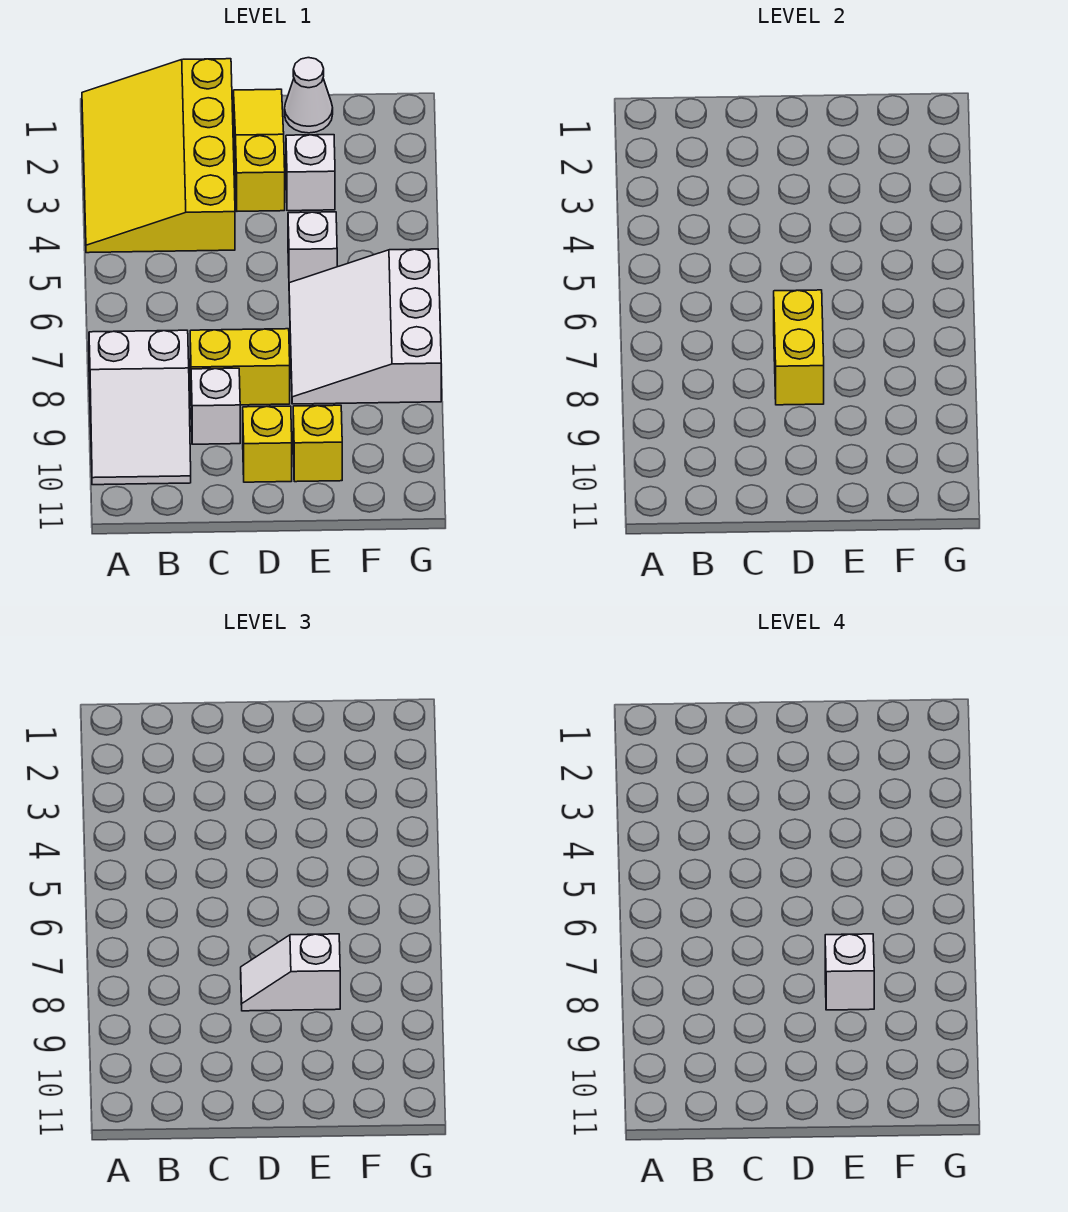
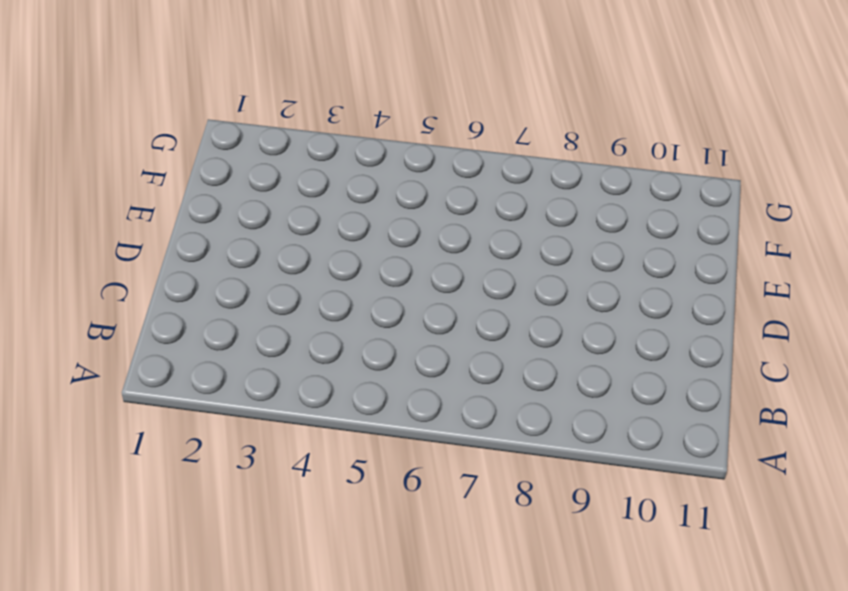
none -> yellow slope A1:C4 level 1 top C
none -> white slope A8:B10 level 1 top 8
none -> yellow brick C8:D8 level 1

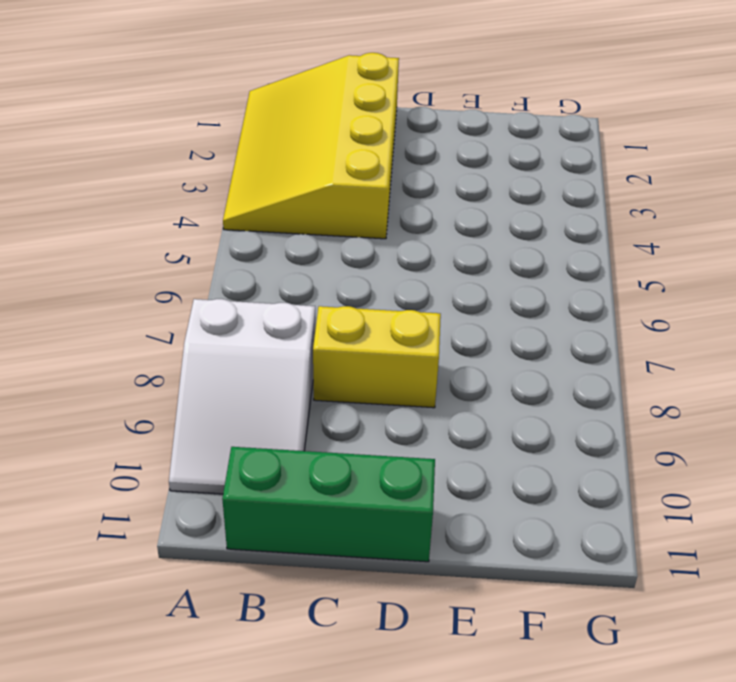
green brick B11:D11 level 1 -> none
none -> white brick C9 level 1
none -> yellow slope D1:D3 level 1 top 3
none -> yellow brick D10 level 1

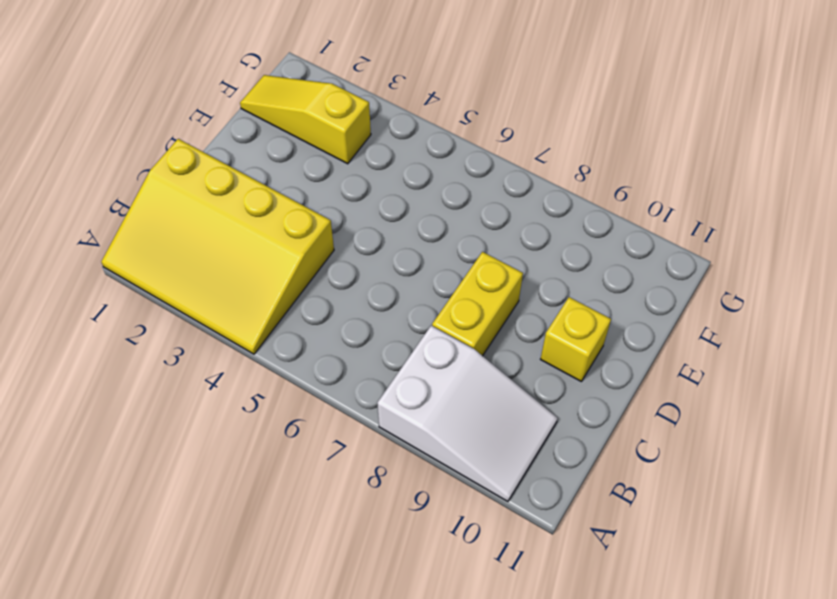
yellow slope F1:F3 level 1 top 3 -> yellow slope D1:D3 level 1 top 3
none -> white brick C9 level 1
none -> white cone E1 level 1
none -> white brick E3 level 1

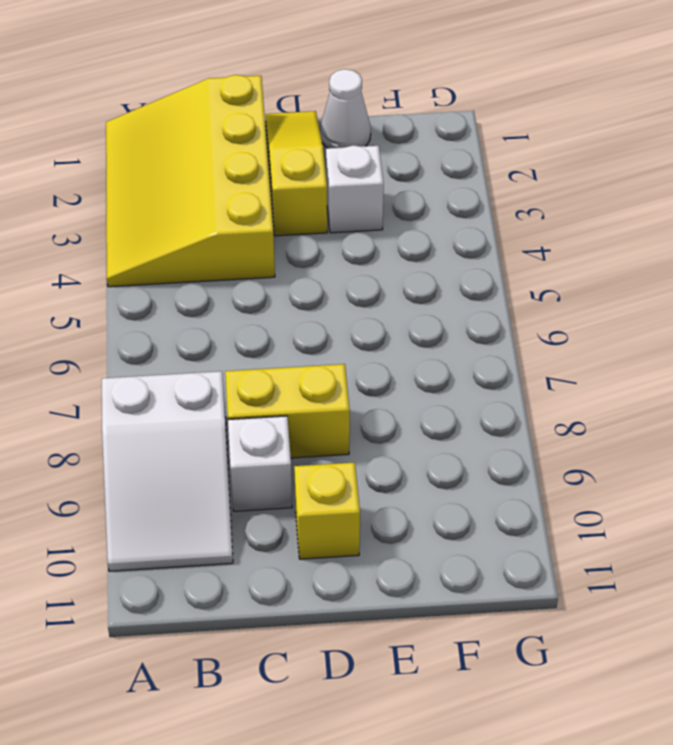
none -> white brick E5 level 1
none -> white slope E6:G8 level 1 top G
none -> yellow brick E10 level 1

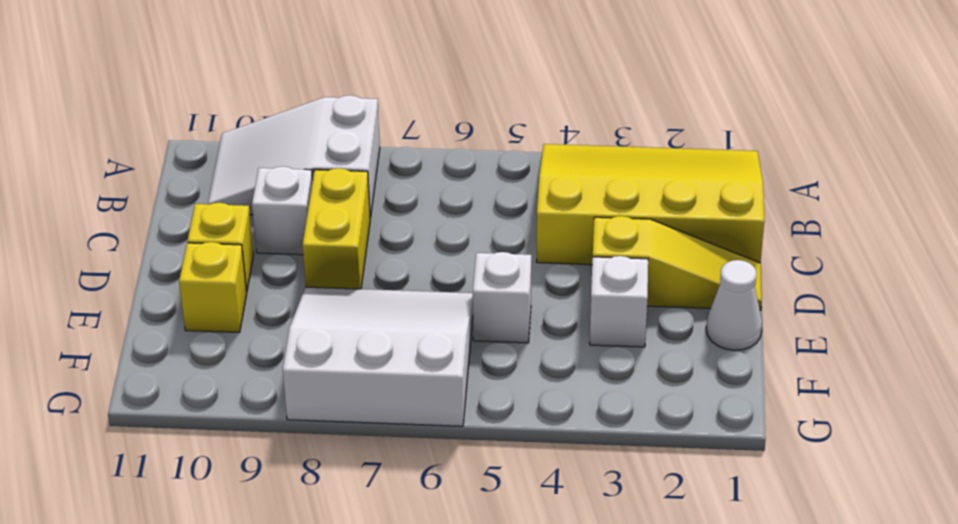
none -> yellow brick D7:D8 level 2
none -> white slope D8:E8 level 3 top E
none -> white brick E8 level 4

